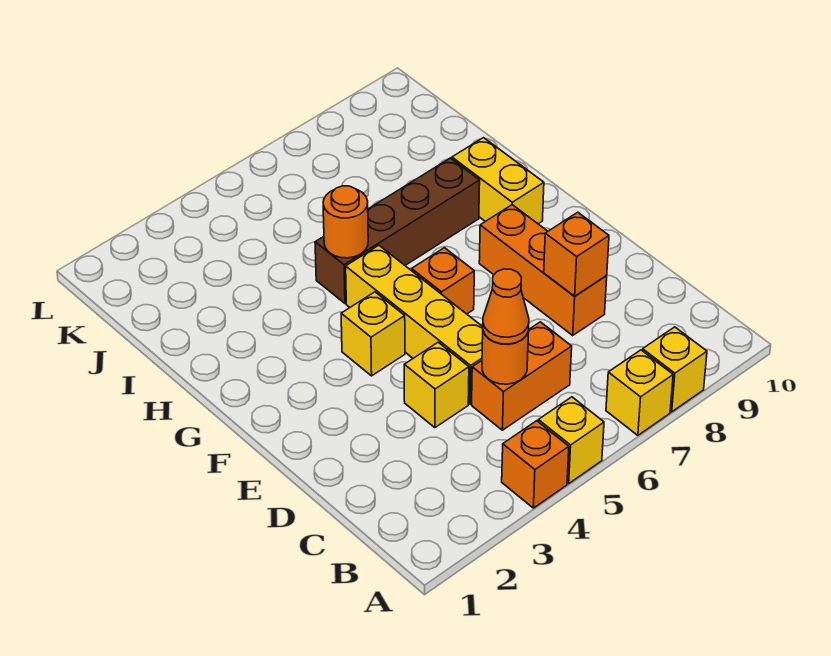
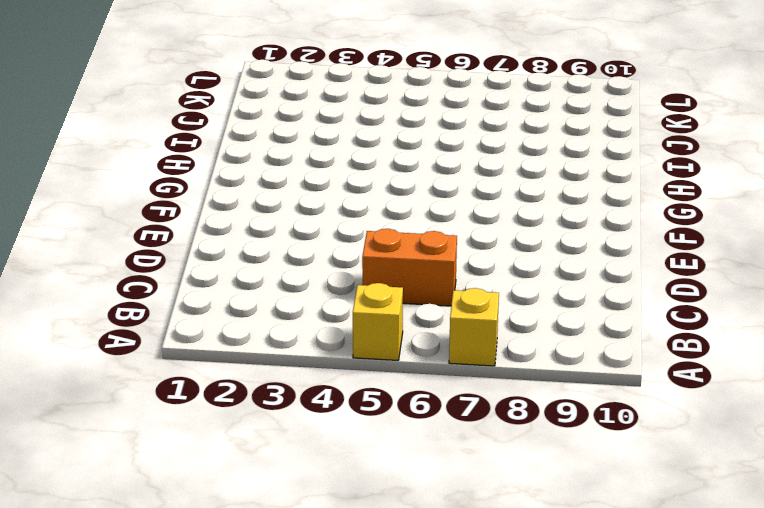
none -> orange brick A4 level 1
none -> yellow brick A8 level 1
none -> yellow brick D4 level 1

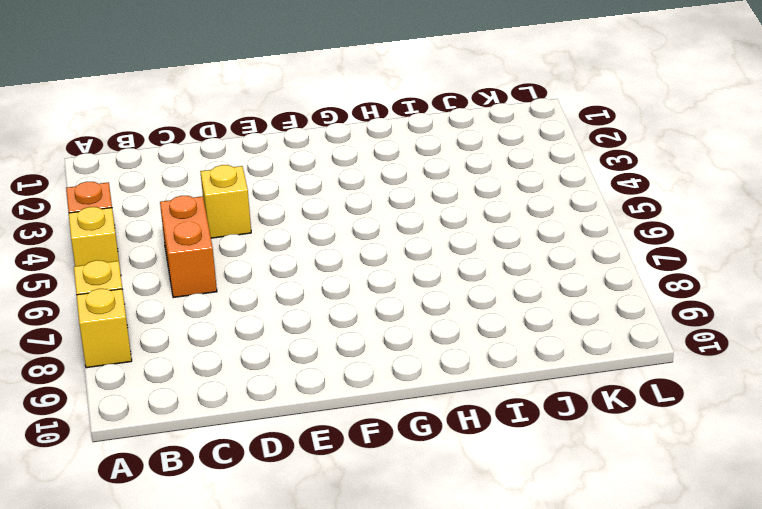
none -> yellow brick D5:G5 level 1
none -> orange brick D8:F8 level 1
none -> yellow brick F4 level 1

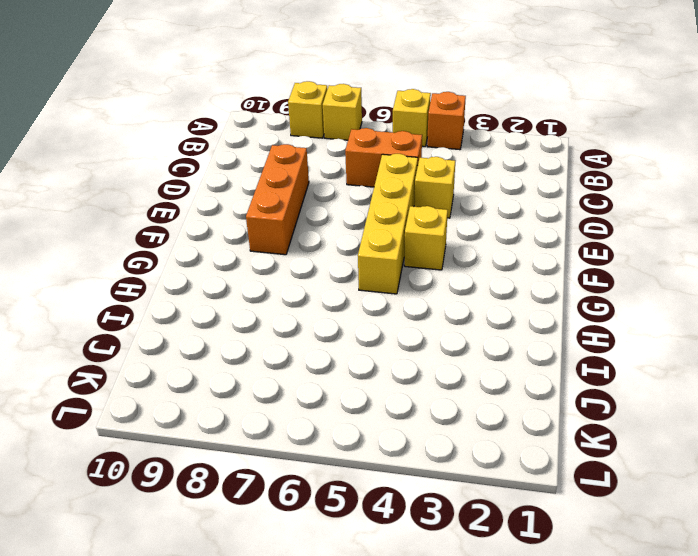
none -> orange brick F6 level 1
none -> yellow brick G9:H9 level 1
none -> brown brick H5:H8 level 1

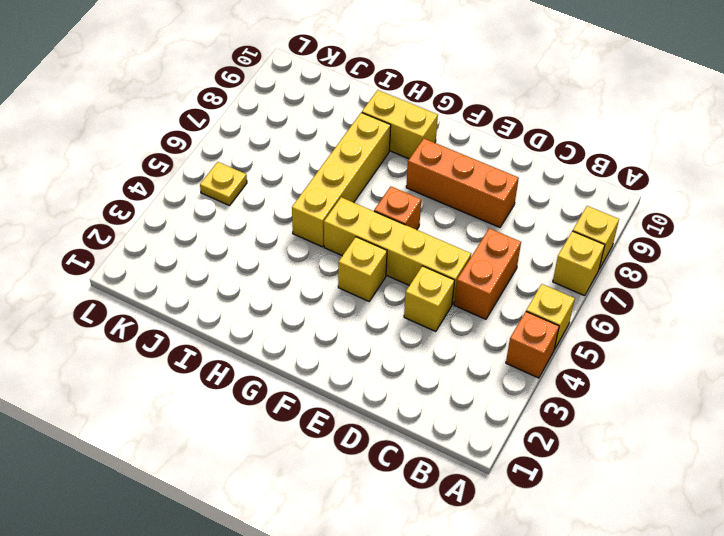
yellow brick H5:H8 level 1 -> brown brick H5:H8 level 1
yellow plate K5 level 1 -> none
none -> orange round brick C5 level 2
none -> orange brick D8 level 2
none -> orange round brick H5 level 2

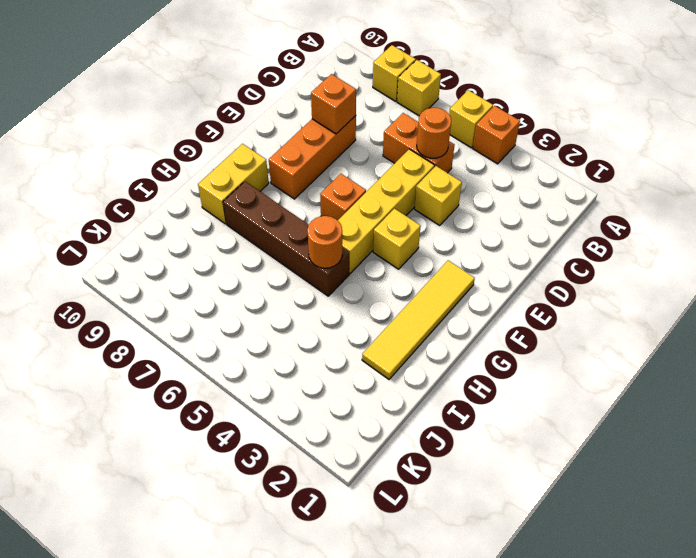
yellow tile F2:I2 level 1 -> none
none -> orange cone C5 level 3

